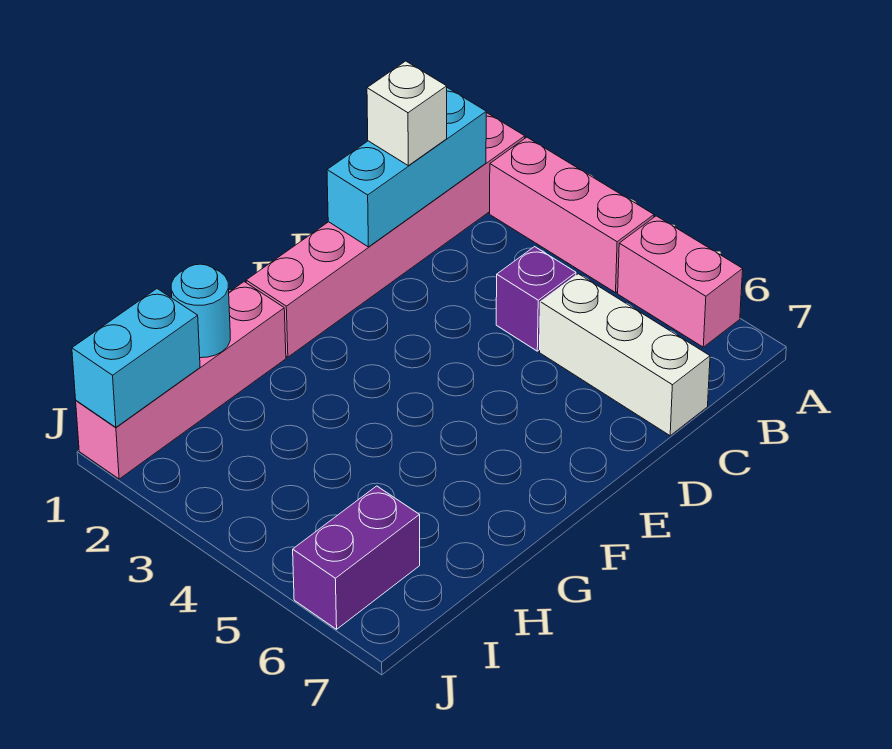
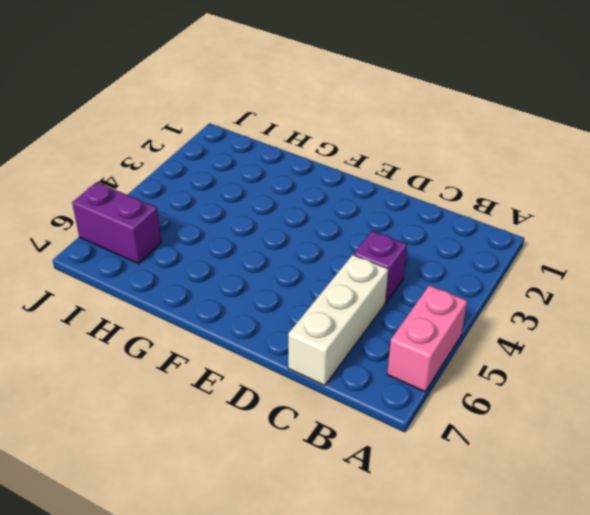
none -> pink brick A1:F1 level 1
none -> pink brick A2:A4 level 1

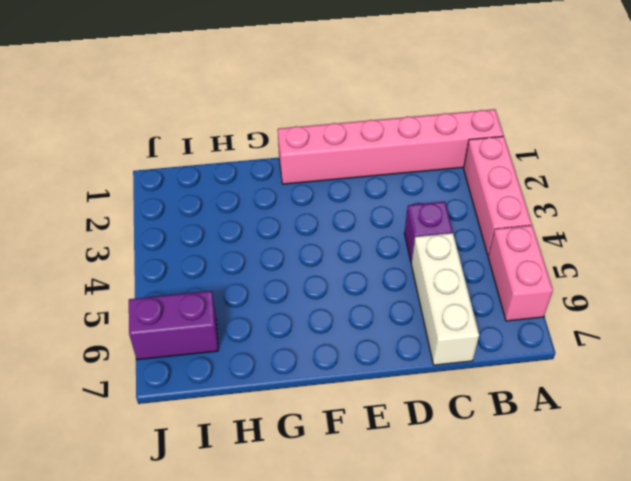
none -> pink brick G1:J1 level 1
none -> cyan brick B1:D1 level 2

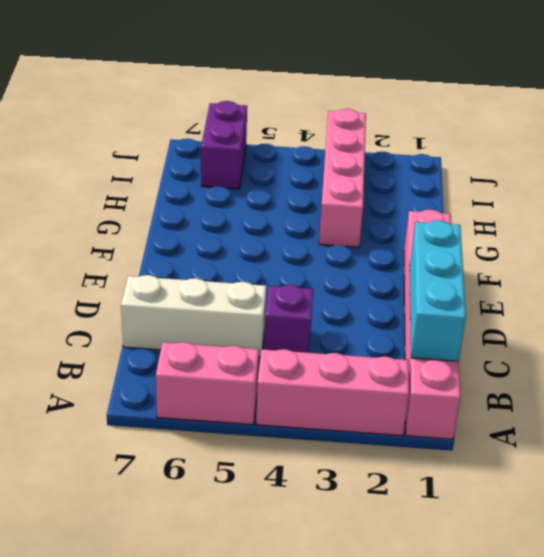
pink brick G3:J3 level 1 -> pink brick G1:J1 level 1
none -> cyan round brick H1 level 2
none -> cyan brick I1:J1 level 2

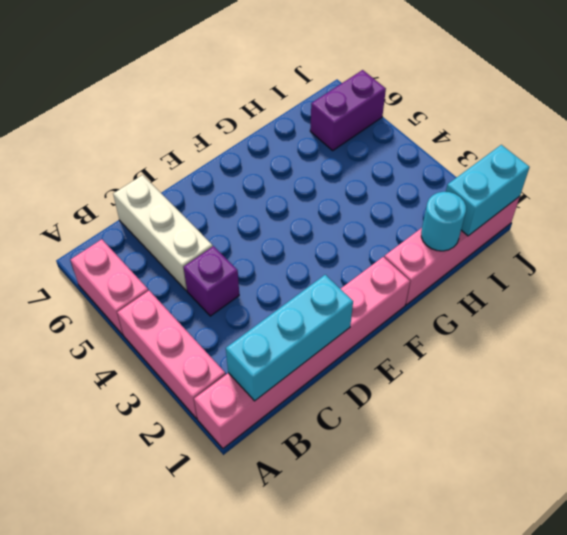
none -> white brick C1 level 3

